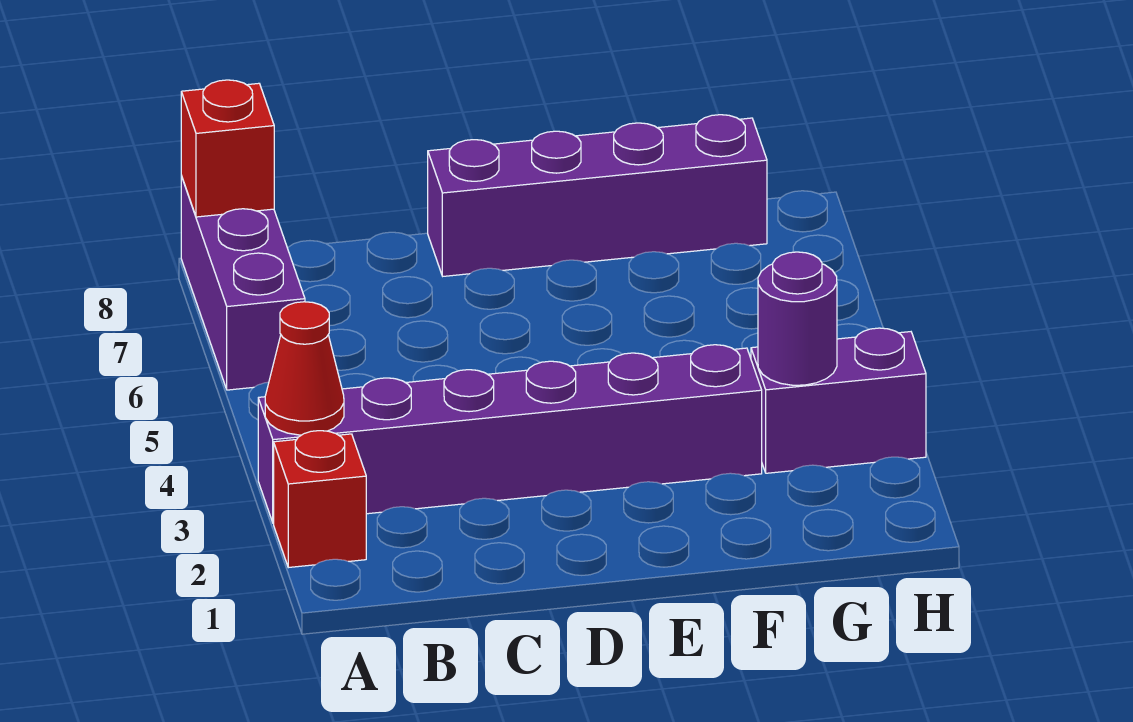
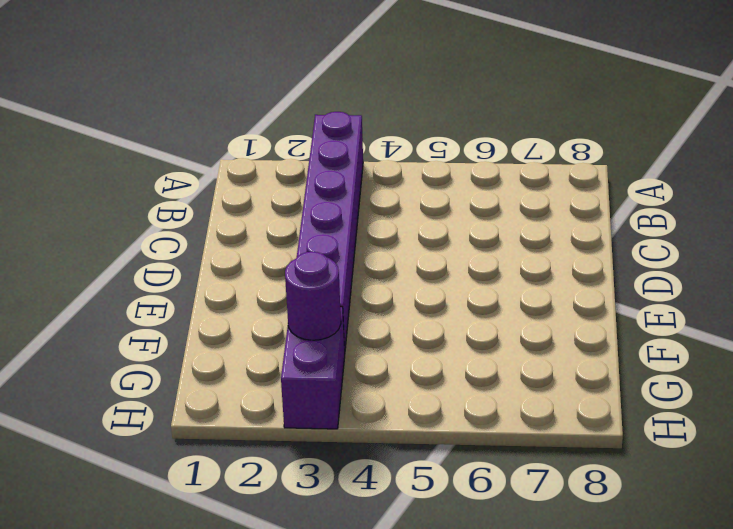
none -> red brick A2 level 1
none -> purple brick A6:A8 level 1

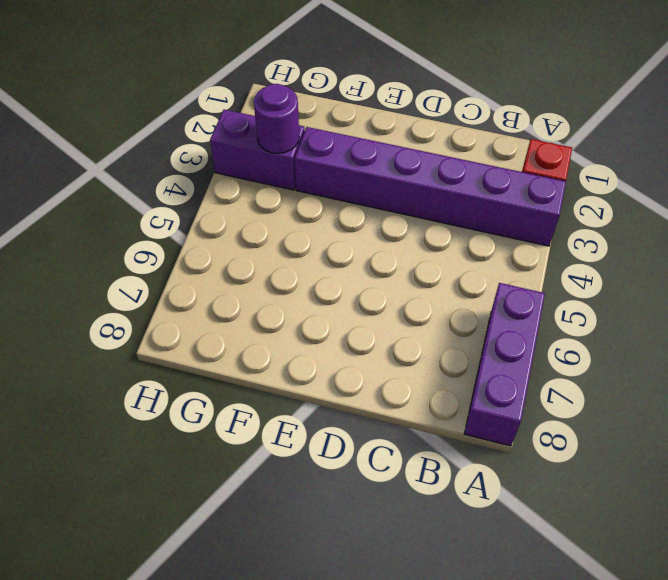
none -> purple brick D8:G8 level 1
none -> red cone A3 level 2

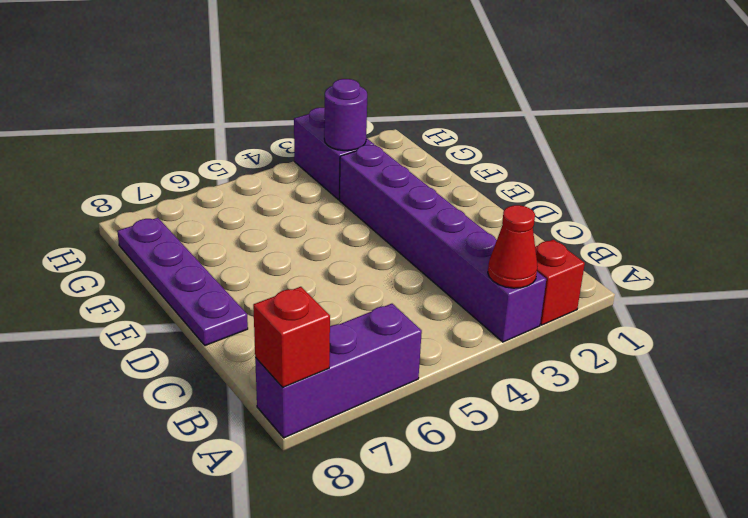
purple plate D8:G8 level 1 -> purple brick D8:G8 level 1

